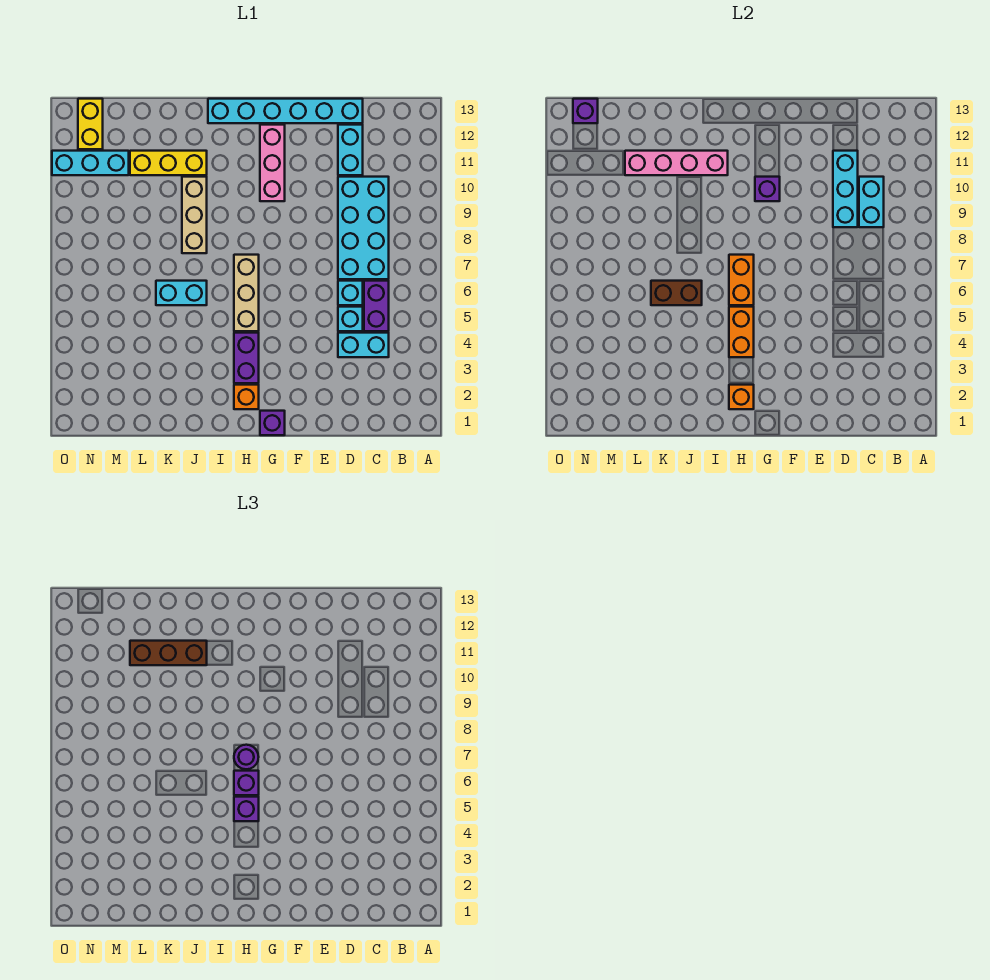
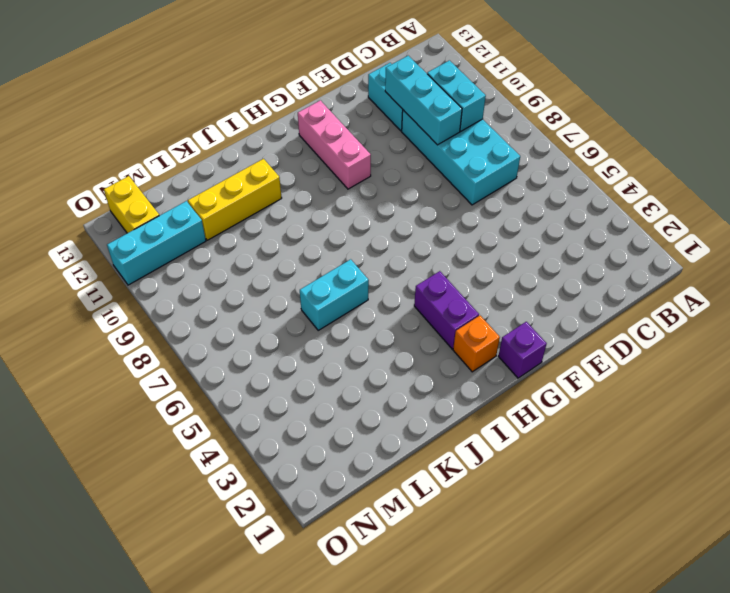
none -> cyan brick C4:D4 level 1
none -> purple brick C5:C6 level 1
none -> cyan brick D5 level 1
none -> cyan brick D6 level 1

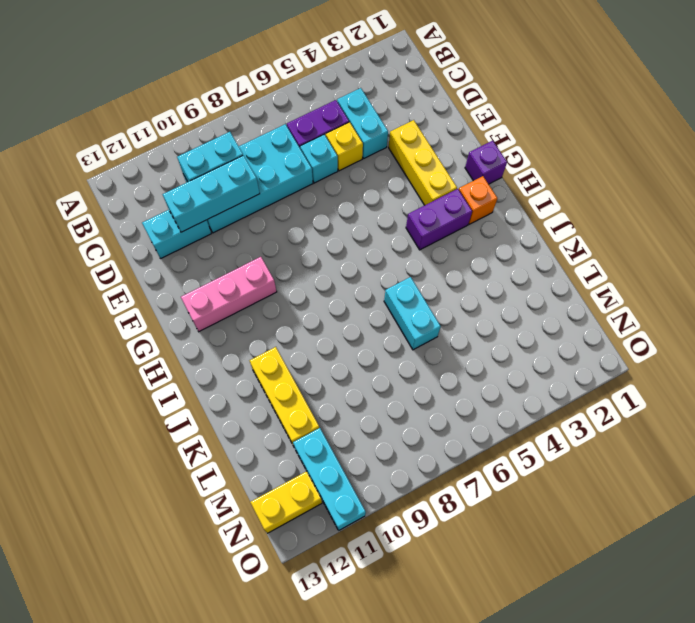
yellow brick D5 level 1 -> cyan brick D5 level 1
yellow brick E3:G3 level 1 -> none
none -> cyan brick D13:I13 level 1
none -> tan brick H5:H7 level 1
none -> tan brick J8:J10 level 1
none -> purple brick G10 level 2

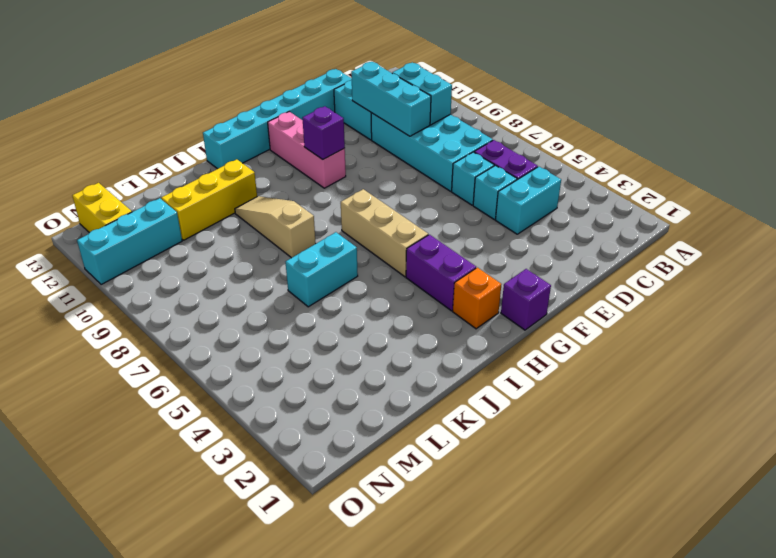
tan slope J8:J10 level 1 top 8 -> tan brick J8:J10 level 1
none -> orange brick H2 level 2
none -> orange brick H4:H5 level 2
none -> orange brick H6:H7 level 2
none -> pink brick I11:L11 level 2

